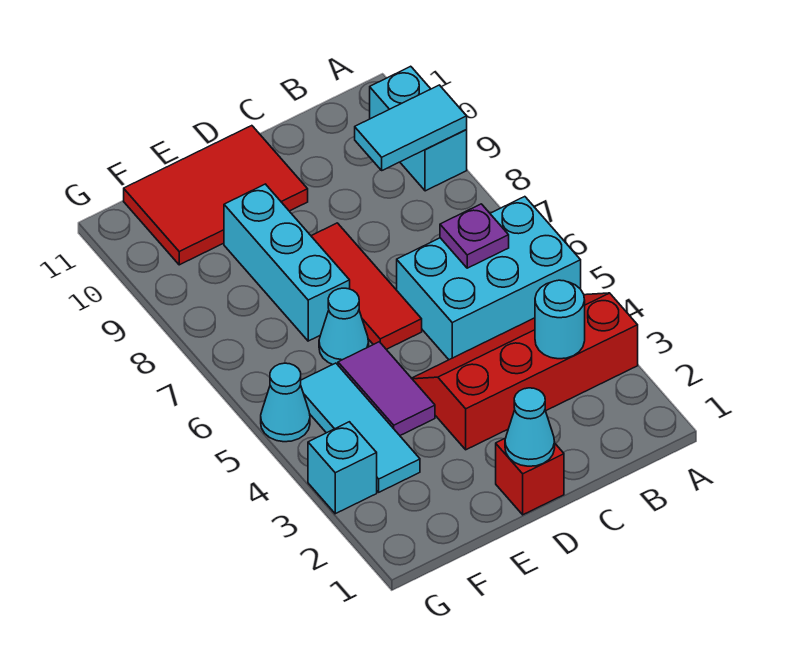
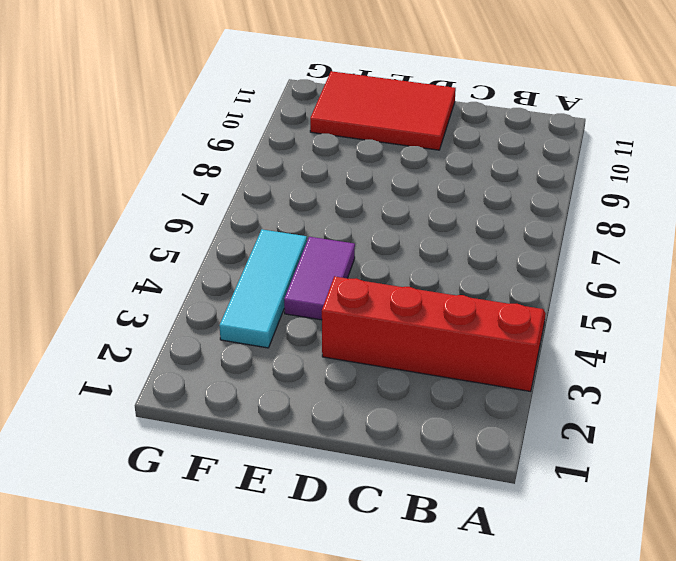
none -> cyan brick A5:C6 level 1
none -> cyan brick A9:A10 level 1
none -> red brick D1 level 1

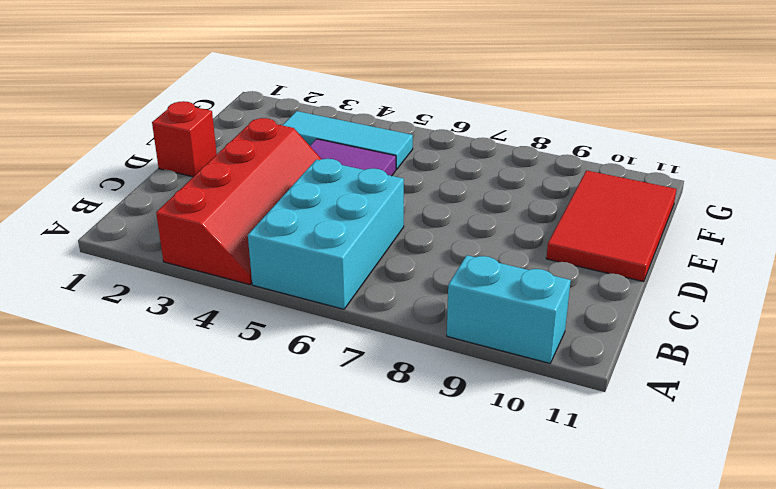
none -> red tile D6:D8 level 1
none -> cyan cone E6 level 1
none -> cyan brick E7:E9 level 1

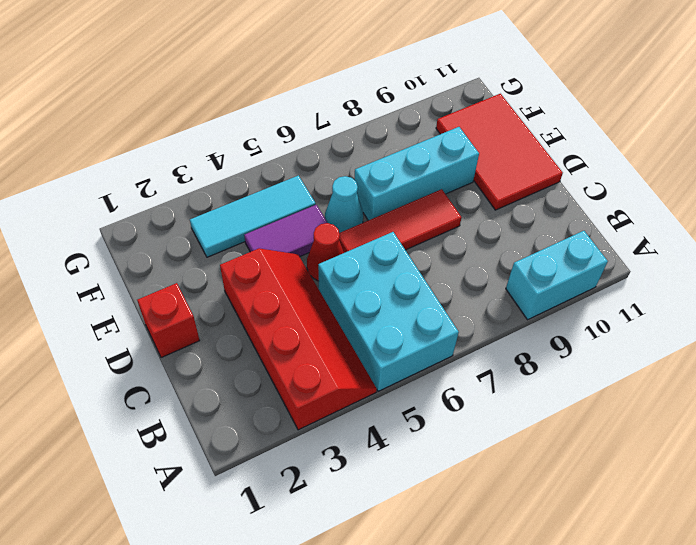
red cone D5 level 1 -> none
none -> cyan brick G3 level 1
none -> cyan cone G5 level 1
none -> cyan tile A9:B9 level 2

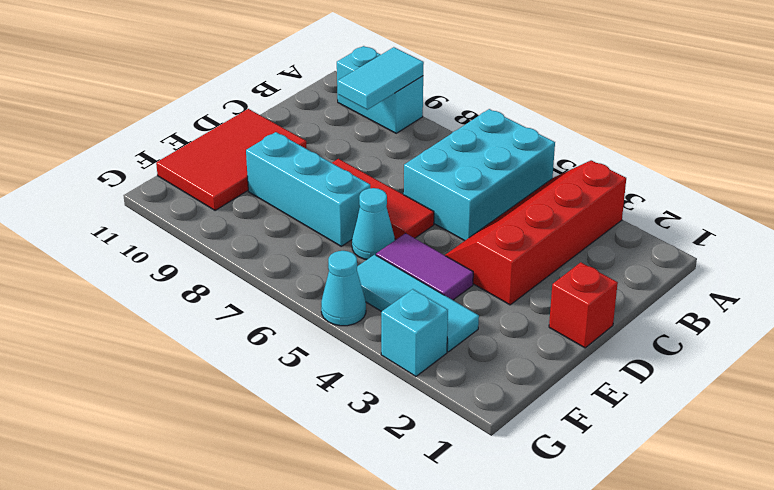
none -> cyan round brick B3 level 2
none -> purple plate B6 level 2
none -> cyan cone D1 level 2

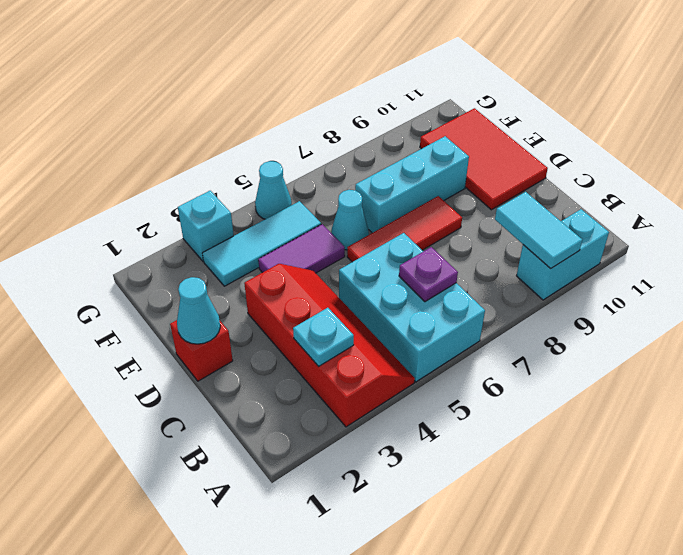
cyan plate B3 level 2 -> cyan round brick B3 level 2

